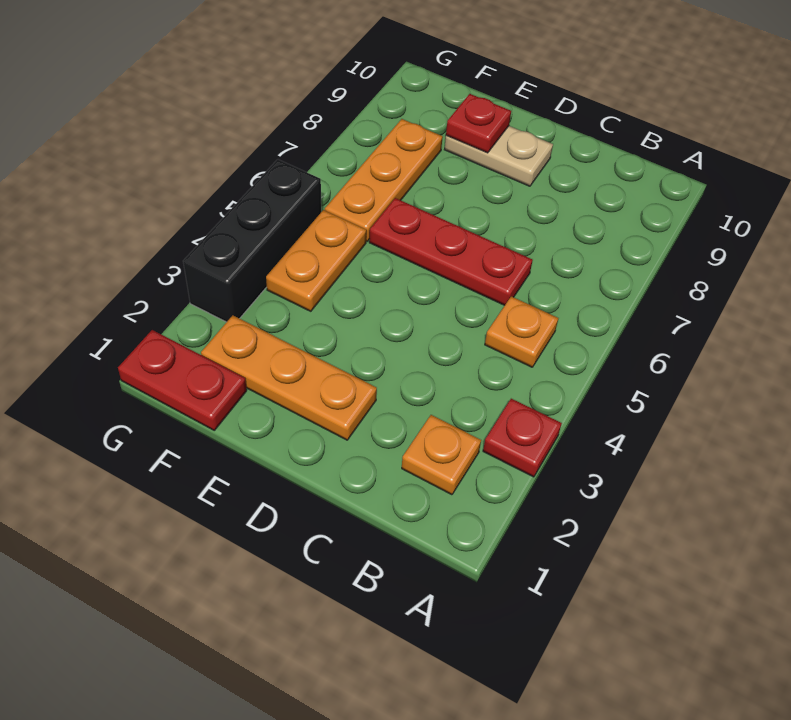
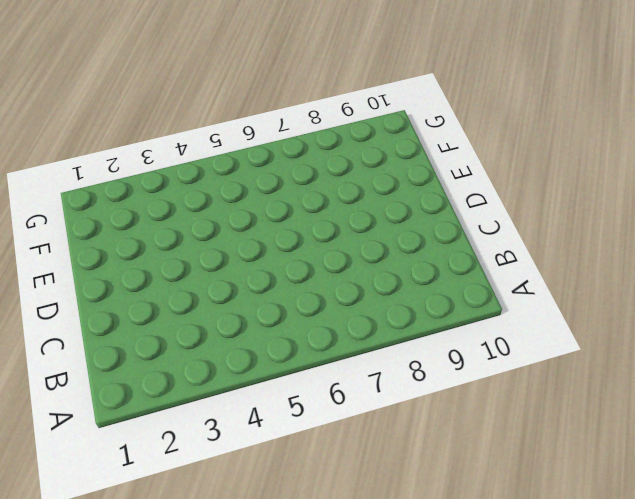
none -> red plate A3 level 1
none -> orange plate B2 level 1

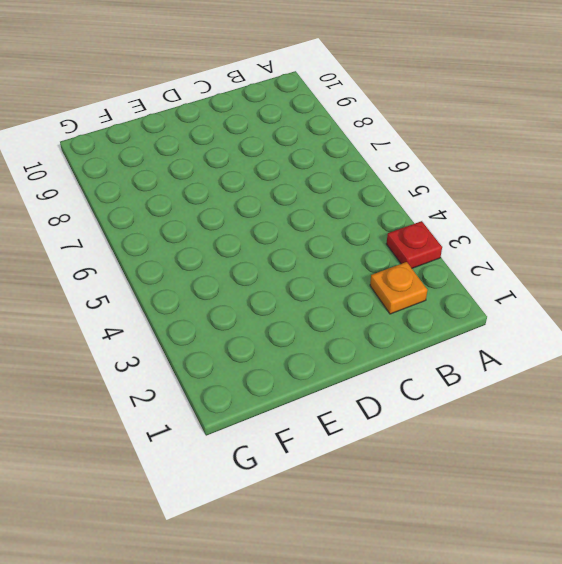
none -> orange plate B5 level 1
none -> red plate C6:E6 level 1

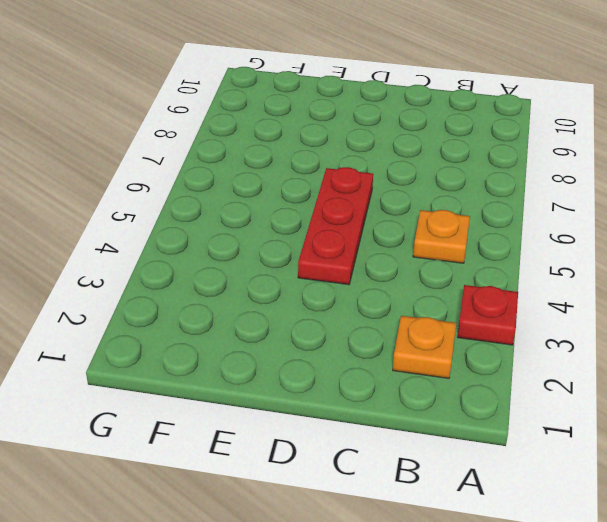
red plate D4:D6 level 1 -> red plate C6:E6 level 1
none -> orange plate D2:F2 level 1
none -> tan plate D9:E9 level 1

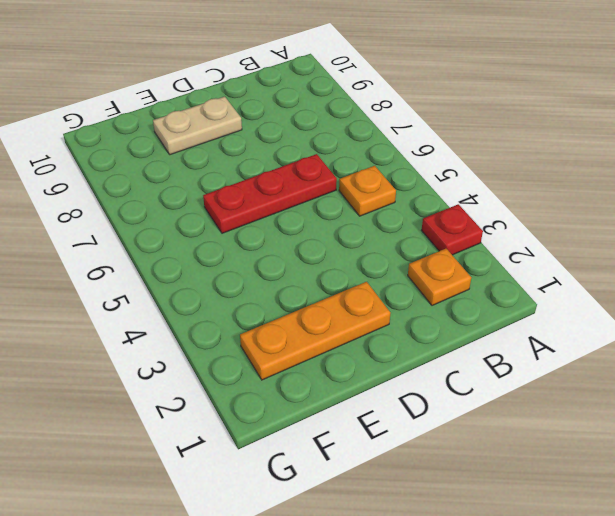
none -> red plate F1:G1 level 1
none -> orange plate F4:F5 level 1

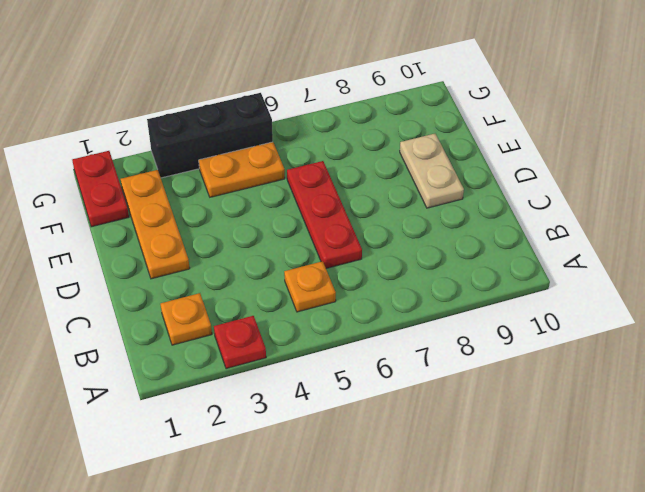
none -> orange plate F6:F8 level 1
none -> red plate E9 level 2

